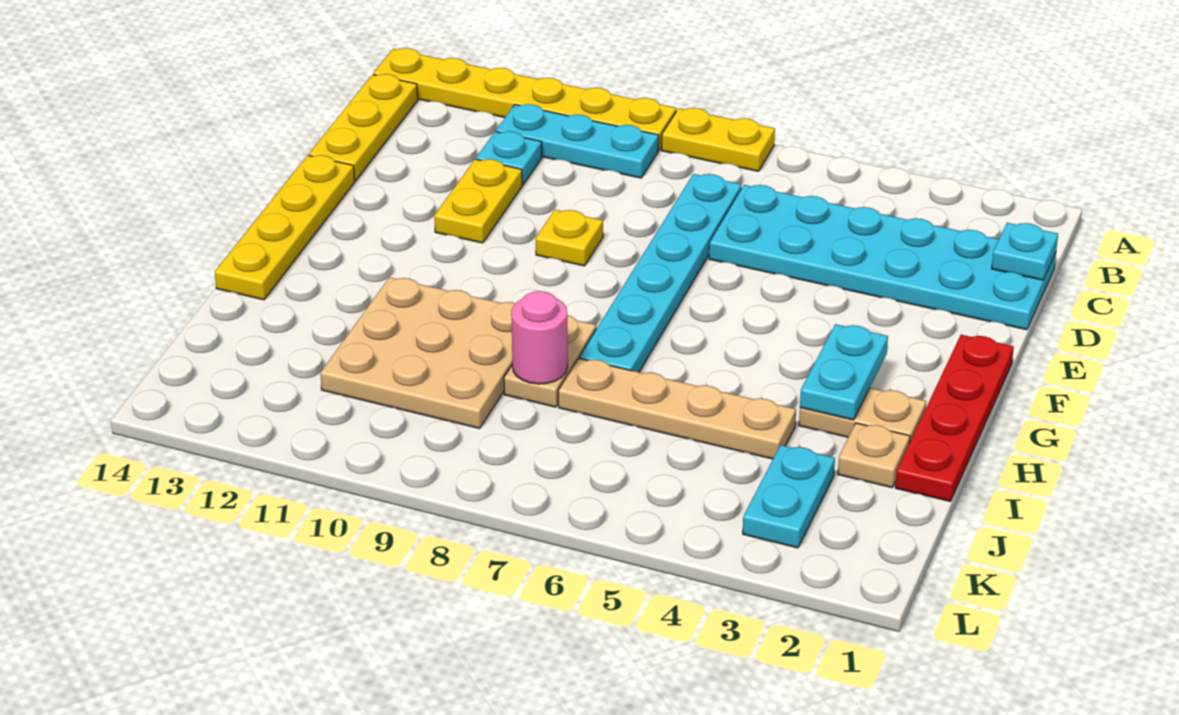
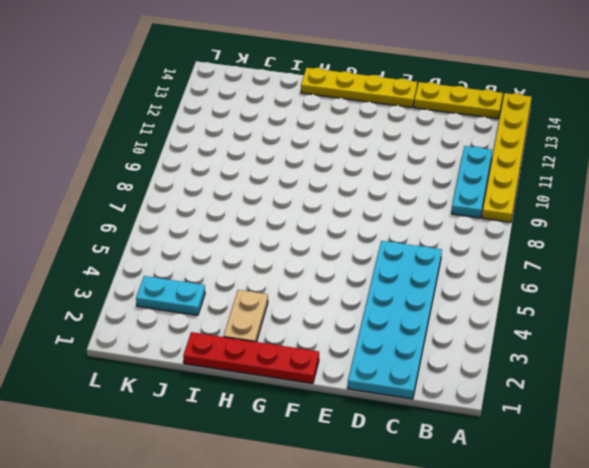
none -> yellow plate A7:A8 level 1
none -> cyan plate C7:H7 level 1
none -> cyan plate C11 level 1

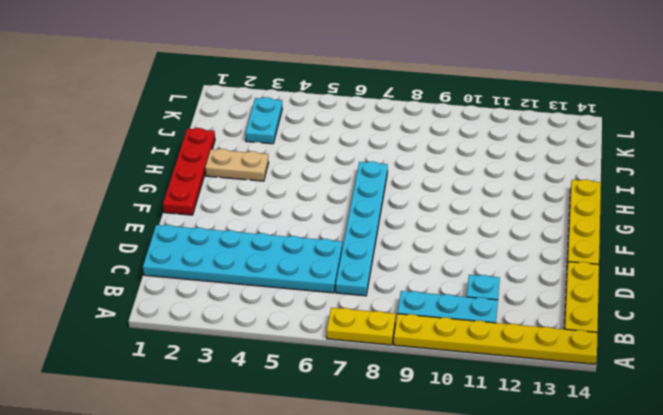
none -> yellow plate D11:E11 level 1
none -> yellow plate E9 level 1
none -> tan plate H8:I8 level 1

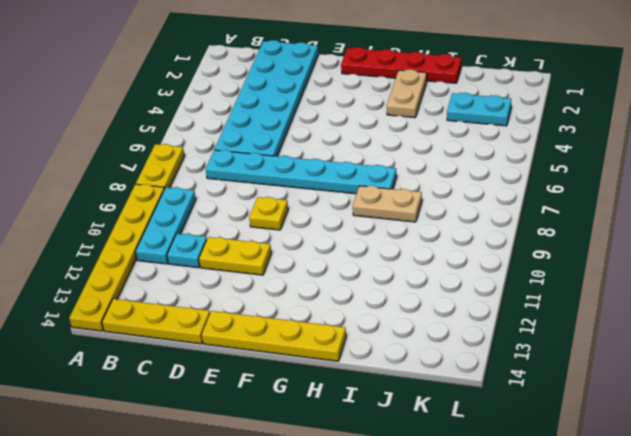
none -> tan plate H9:J11 level 1
none -> tan plate I2 level 1
none -> tan plate I4:I7 level 1

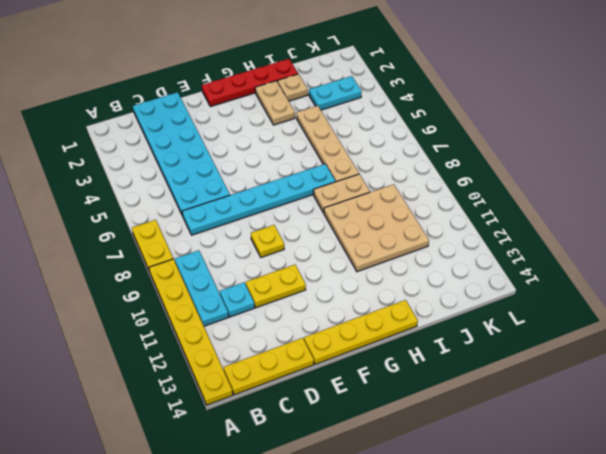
none -> cyan plate C1 level 2
none -> cyan plate G3:H3 level 2
none -> pink round brick I8 level 2

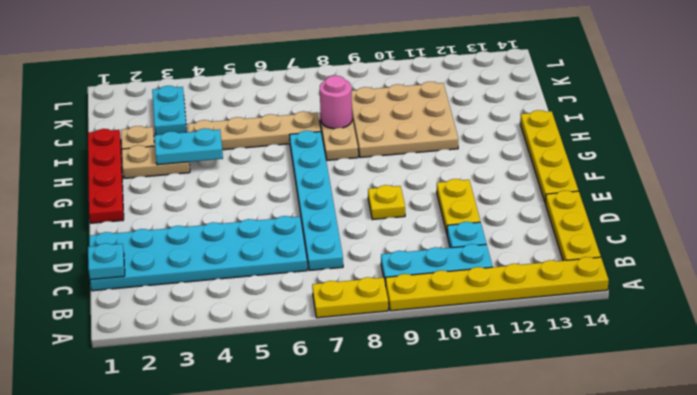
cyan plate H3:H4 level 2 -> cyan plate G3:H3 level 2

